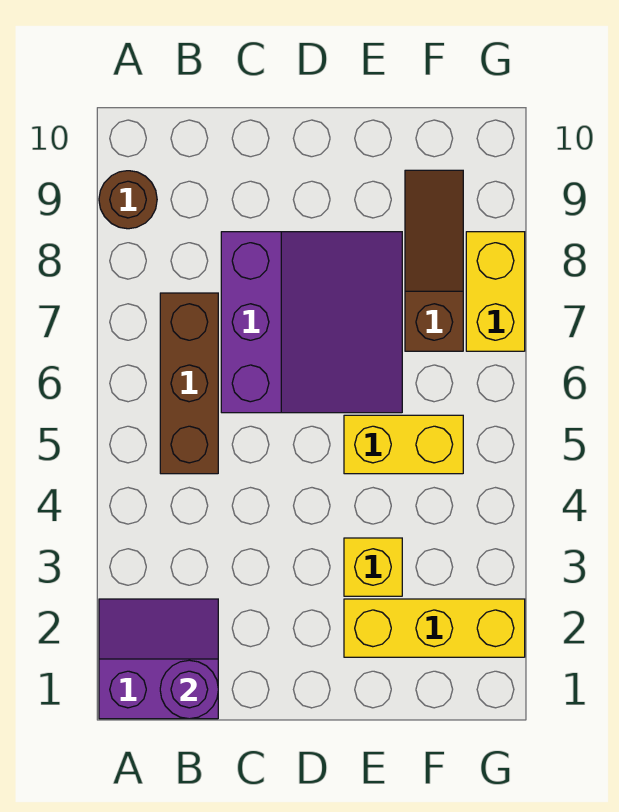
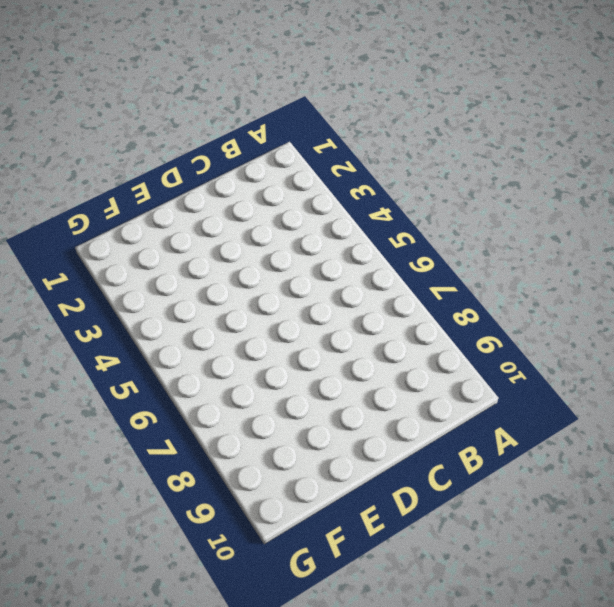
none -> purple slope A1:B2 level 1 top 1
none -> brown round brick A9 level 1

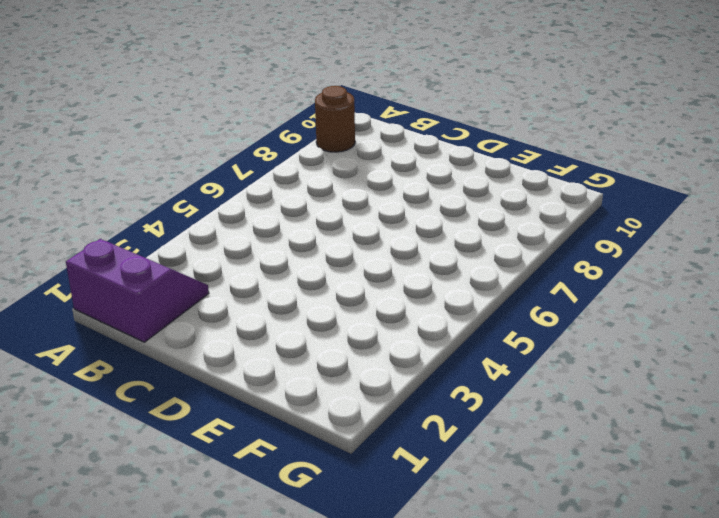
none -> brown brick B5:B7 level 1
none -> purple slope C6:E8 level 1 top C

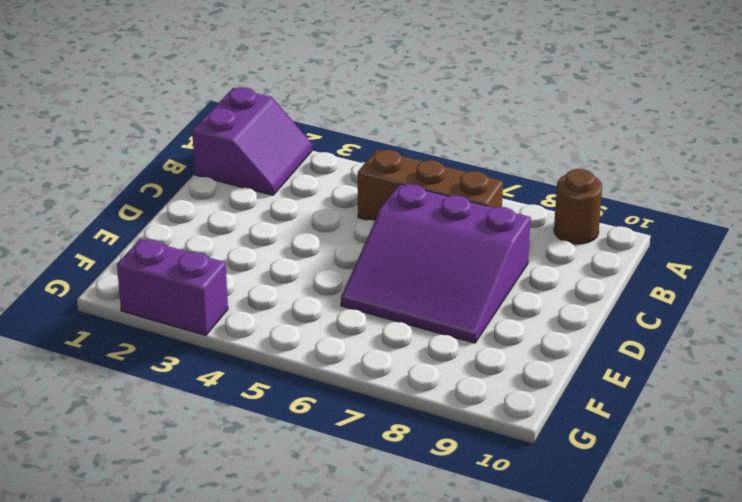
purple brick G2:G3 level 1 -> yellow brick E2:G2 level 1
none -> yellow brick E3 level 1
none -> yellow brick E5:F5 level 1

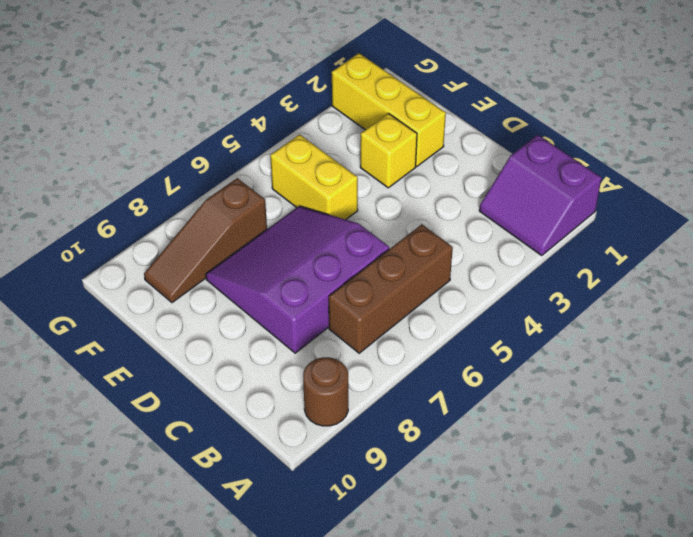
none -> yellow brick G7:G8 level 1
none -> purple round brick B1 level 2

